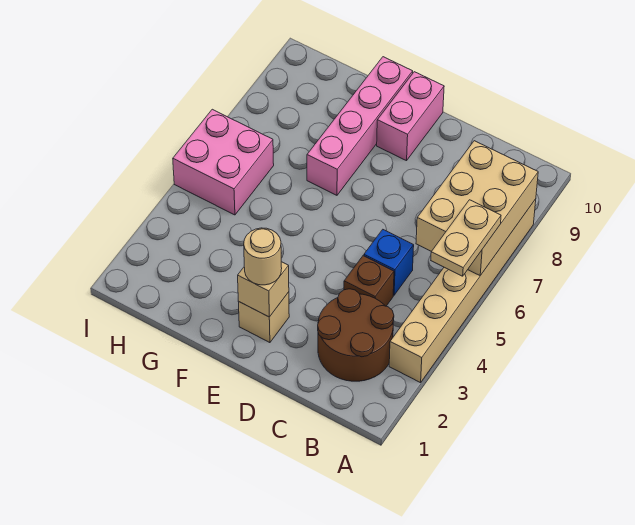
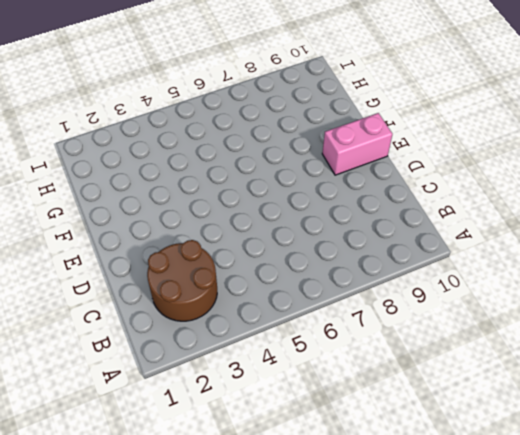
none -> tan brick A3:A8 level 1
none -> brown brick C4 level 1
none -> blue brick C5 level 1

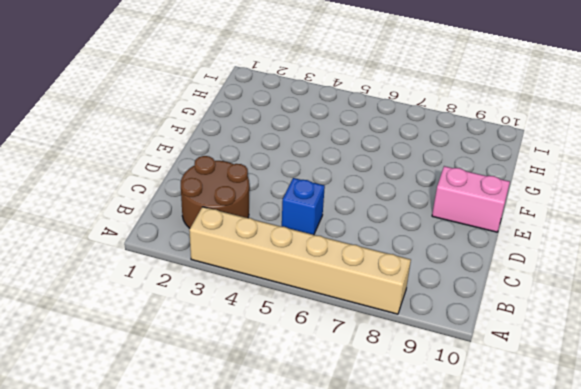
none -> brown brick C4 level 1
none -> tan brick E2 level 1
none -> pink brick F7:F10 level 1

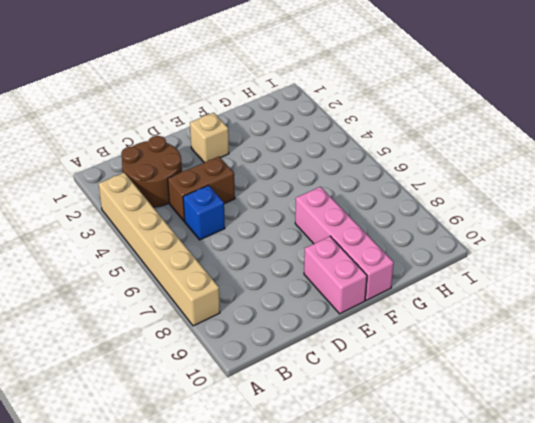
brown brick C4:D4 level 1 -> brown brick C4 level 1
none -> pink brick H5:I6 level 1
none -> tan brick A6:B8 level 2
none -> tan brick E2 level 2

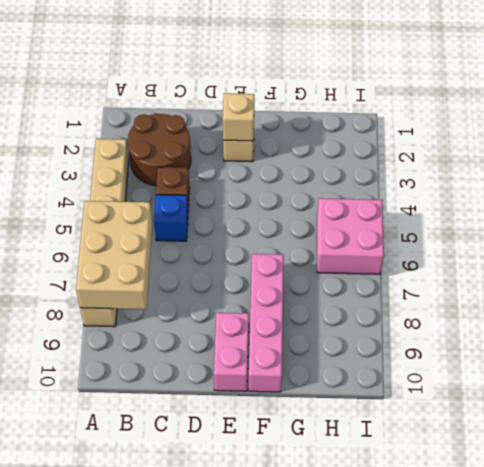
none -> tan plate A5:A6 level 3
none -> tan round brick E2 level 3

